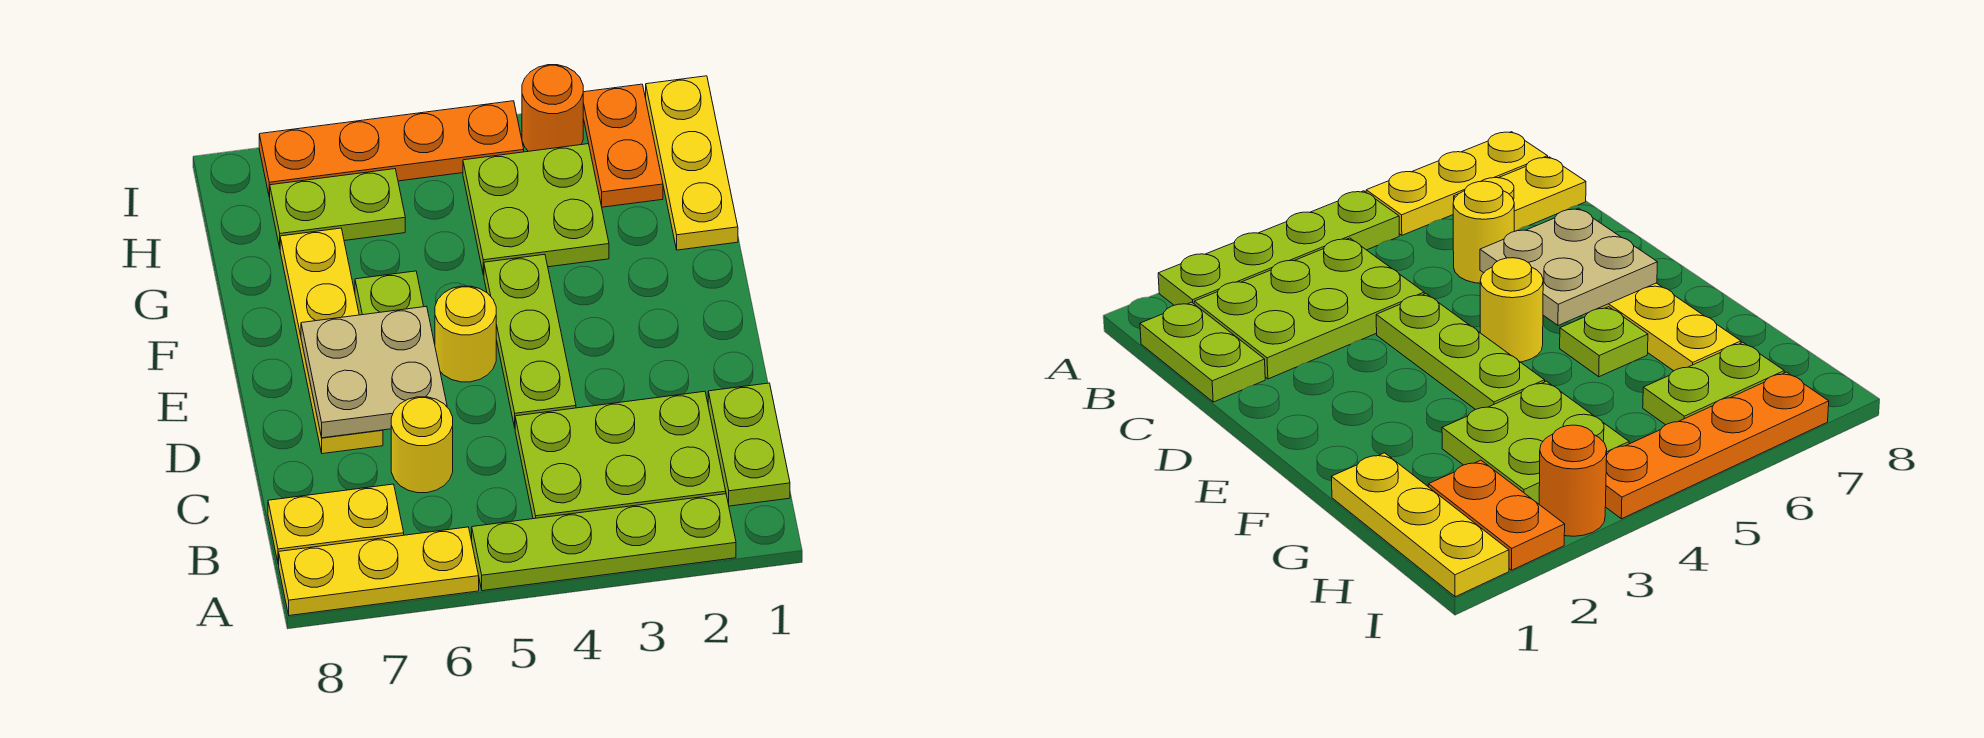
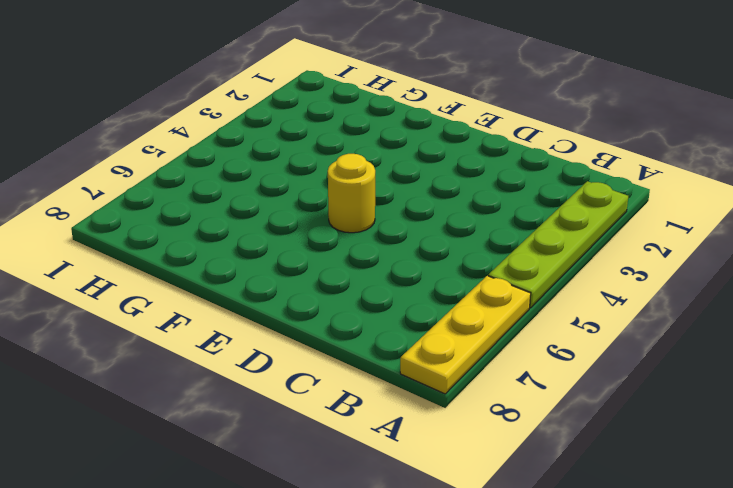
none -> lime plate B1:C1 level 1
none -> lime plate B2:C4 level 1
none -> yellow plate B7:B8 level 1

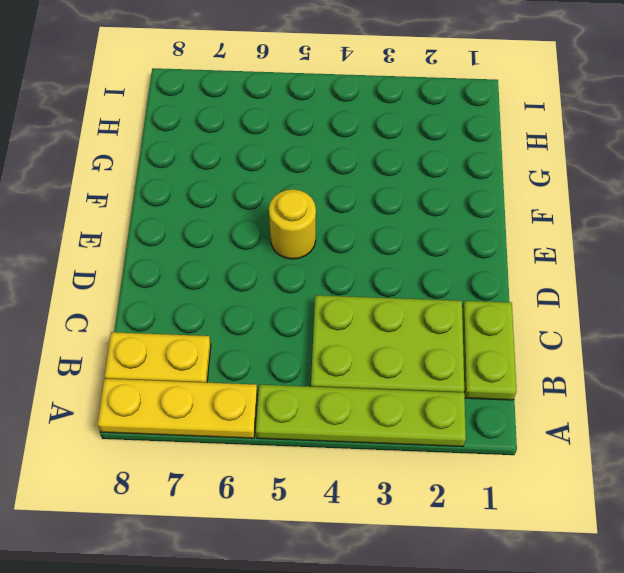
none -> yellow round brick C6 level 1
none -> lime plate D4:F4 level 1
none -> yellow plate D7:G7 level 1

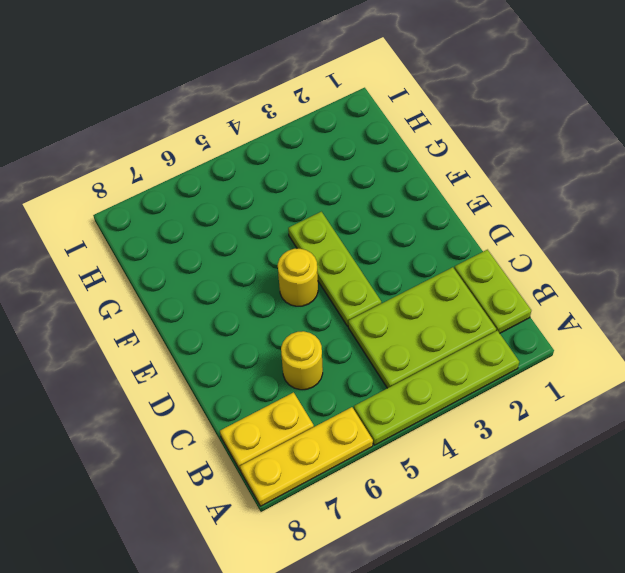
none -> yellow plate D7:G7 level 1
none -> lime plate F6 level 1
none -> yellow plate G1:I1 level 1

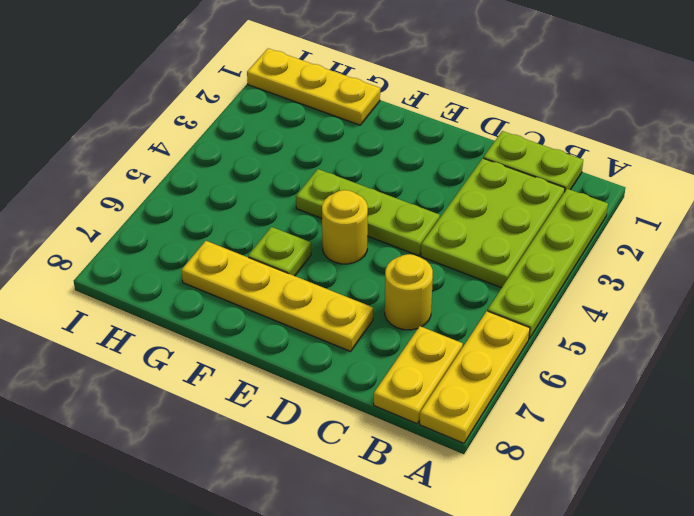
none -> lime plate G3:H4 level 1
none -> orange plate H2:I2 level 1
none -> lime plate H6:H7 level 1

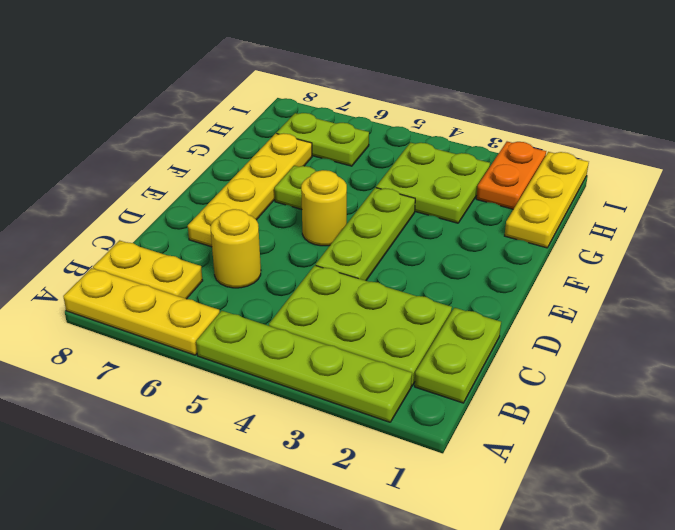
none -> orange round brick I3 level 1
none -> orange plate I4:I7 level 1
none -> tan plate D6:E7 level 2

